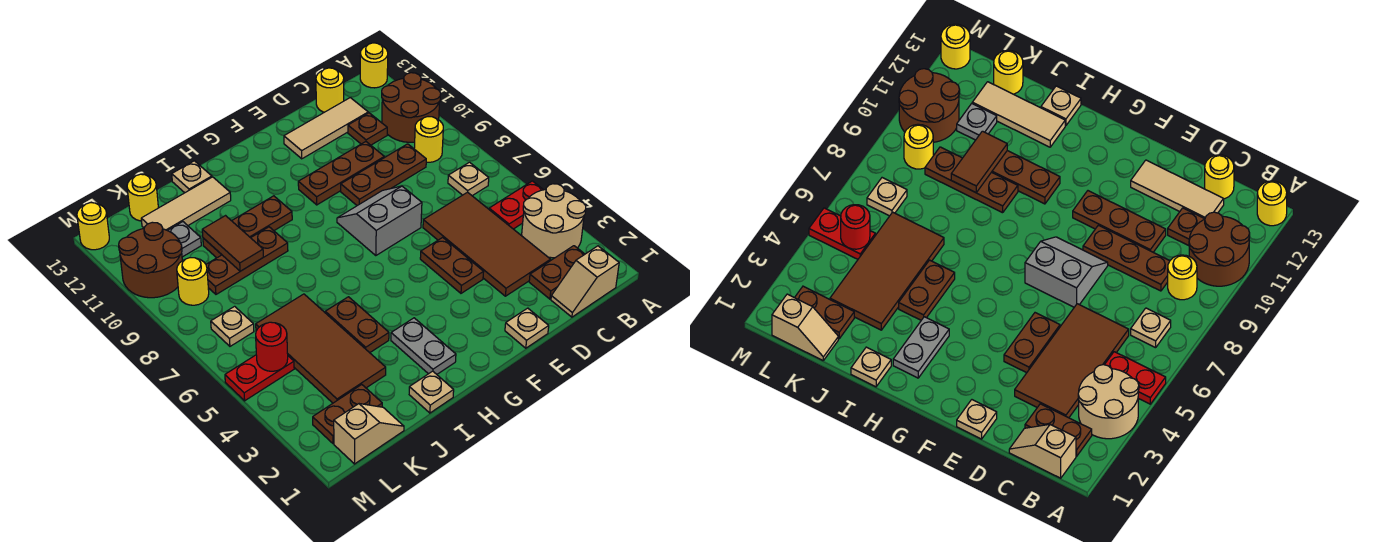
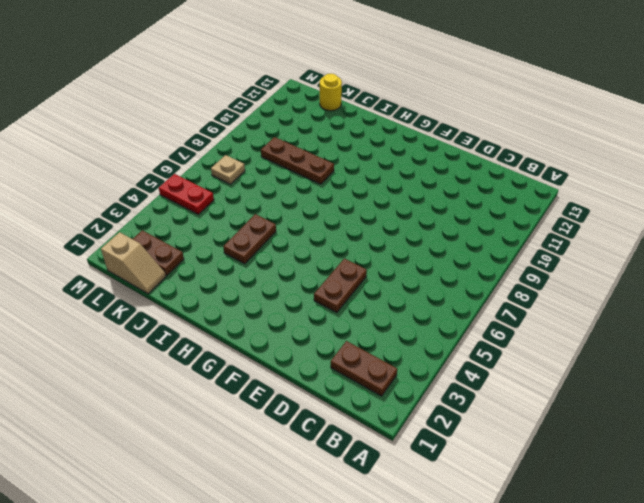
none -> tan round brick A3:B4 level 1
none -> red plate A5:B5 level 1
none -> brown round brick A10:B11 level 1
none -> yellow round brick A13 level 1

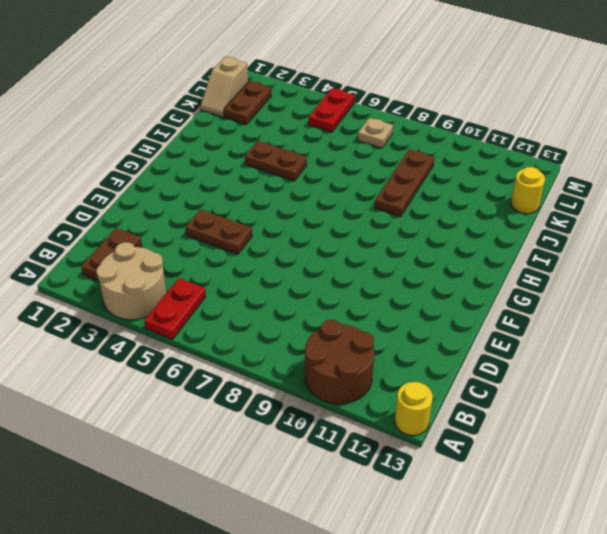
none -> tan slope B1:C1 level 1 top B
none -> tan plate B7 level 1
none -> yellow round brick B9 level 1
none -> brown tile C3:D6 level 1

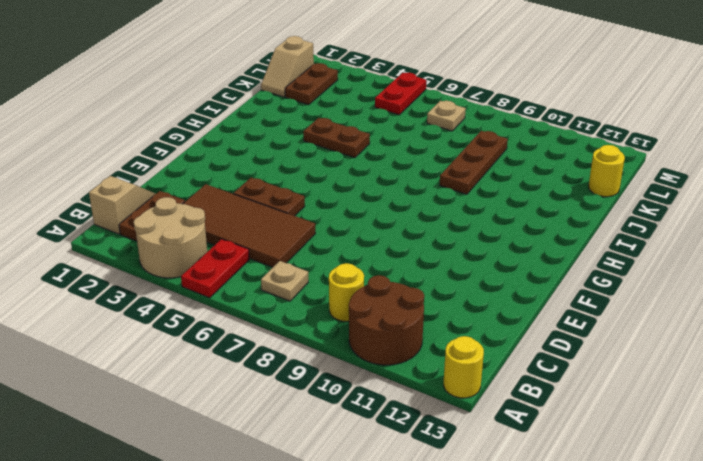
none -> brown plate C9:E9 level 1
none -> brown plate C11 level 1
none -> tan tile C12:E12 level 1
none -> yellow round brick C13 level 1

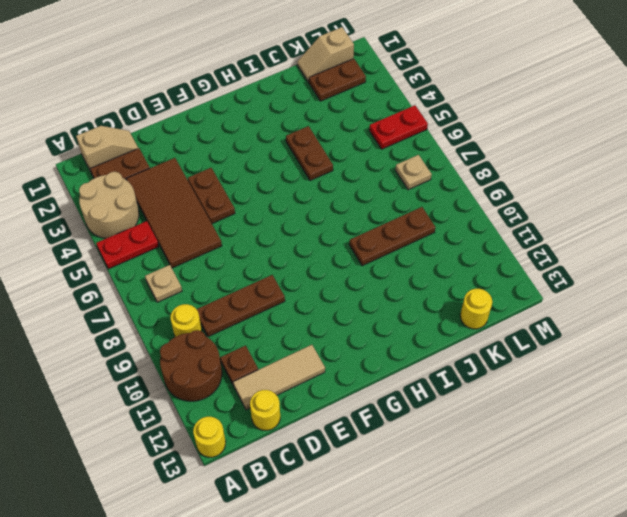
none -> brown plate D10:F10 level 1
none -> tan plate E1 level 1
none -> grey slope E7:F8 level 1 top 7
none -> grey plate H2:H3 level 1

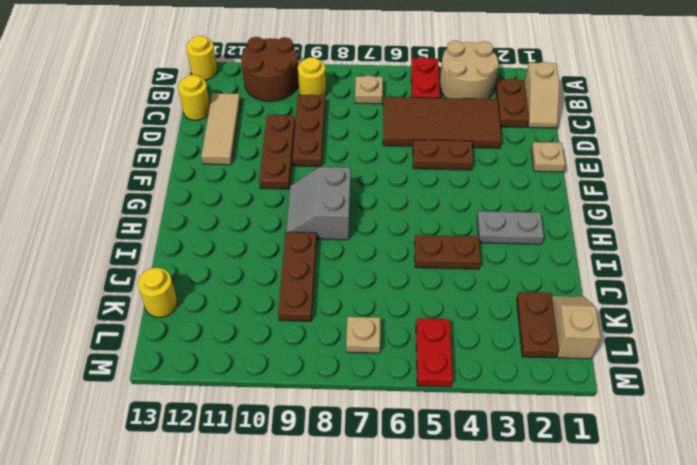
grey slope G8:H9 level 1 top 8 -> grey slope E7:F8 level 1 top 7
none -> brown plate C11 level 1
none -> brown plate H10:J10 level 1
none -> tan plate I1 level 1
none -> tan tile I12:K12 level 1

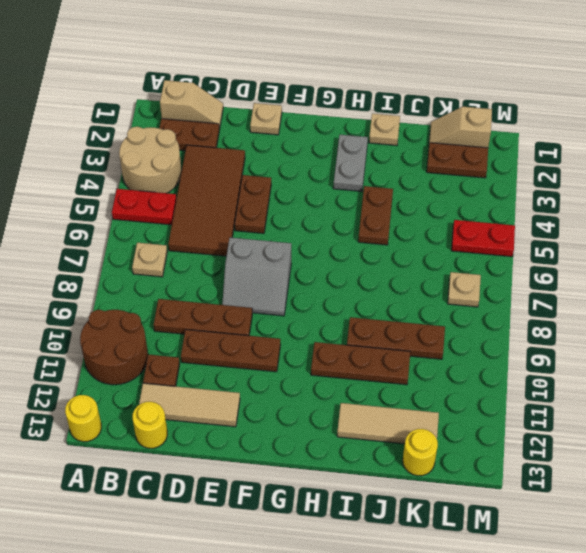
none -> yellow round brick B9 level 1
none -> tan plate I13 level 1
none -> brown tile J3:K6 level 1
none -> grey plate K11 level 1

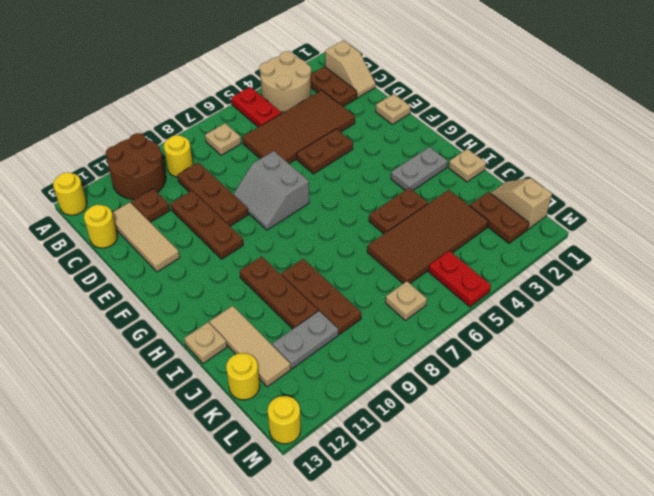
grey plate K10:K11 level 1 -> grey plate K11 level 1
none -> yellow round brick L9 level 1
none -> brown round brick L10:M11 level 1
none -> brown tile J9:J10 level 2
none -> red round brick L5 level 2

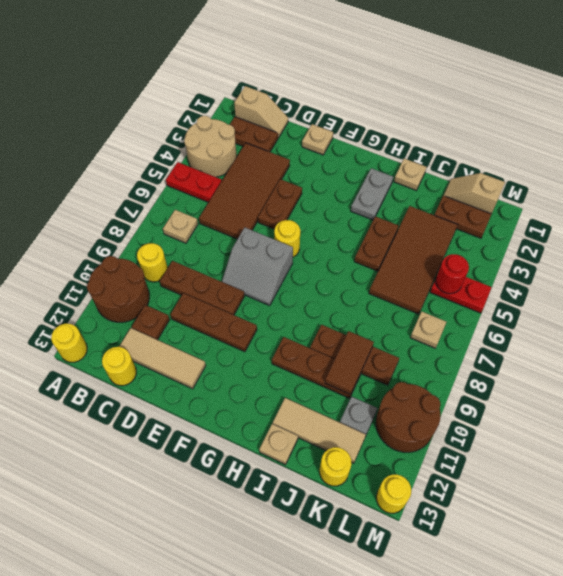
yellow round brick F6 level 1 -> yellow round brick L9 level 1

